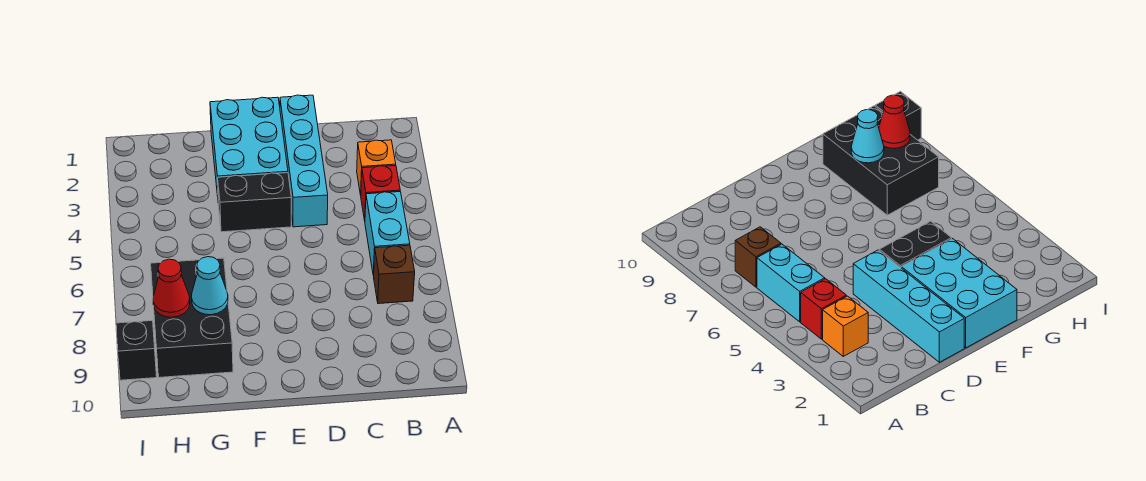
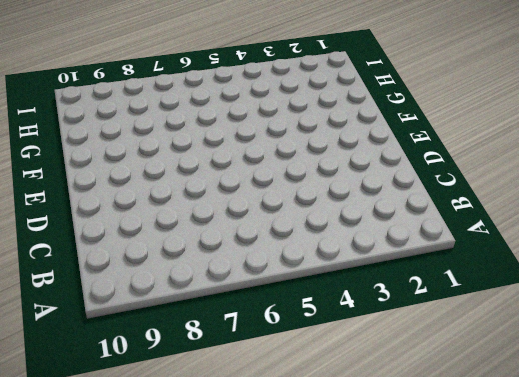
none -> orange brick B3 level 1
none -> red brick B4 level 1

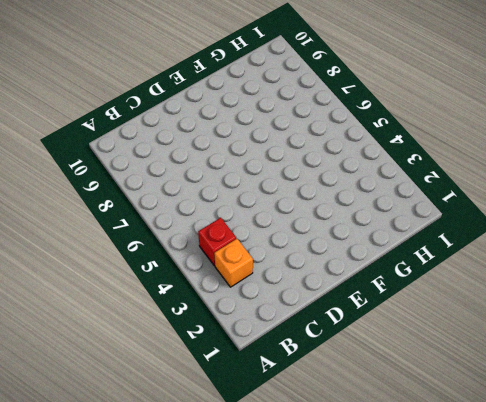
none -> cyan brick B5:B6 level 1
none -> brown brick B7 level 1

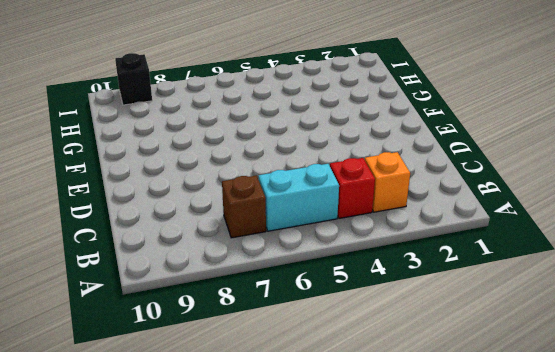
none -> cyan brick D1:D4 level 1
none -> cyan brick E1:F3 level 1

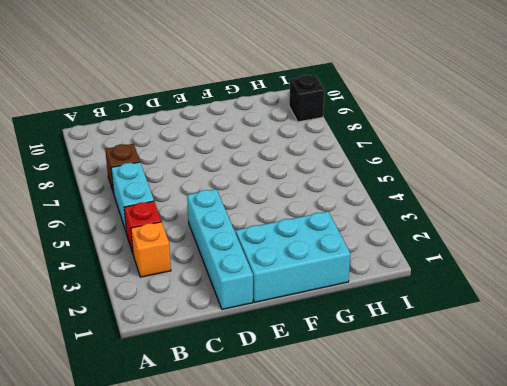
cyan brick E1:G2 level 1 -> cyan brick E1:F3 level 1
none -> black brick E4:F4 level 1
none -> black brick G7:H9 level 1

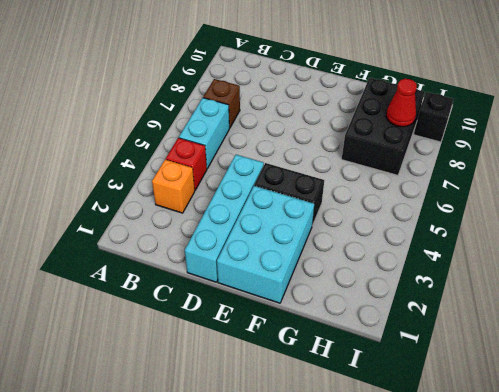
none -> cyan cone G8 level 2

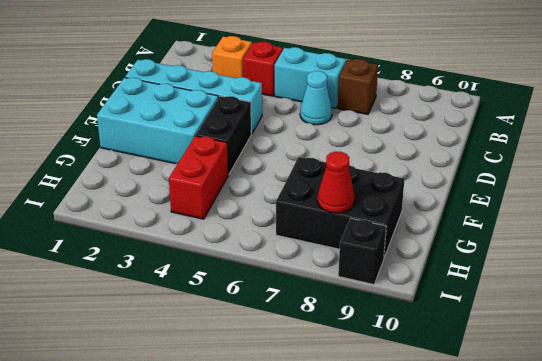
cyan cone C6 level 1 -> cyan cone G8 level 2
red brick G4:H4 level 1 -> none

